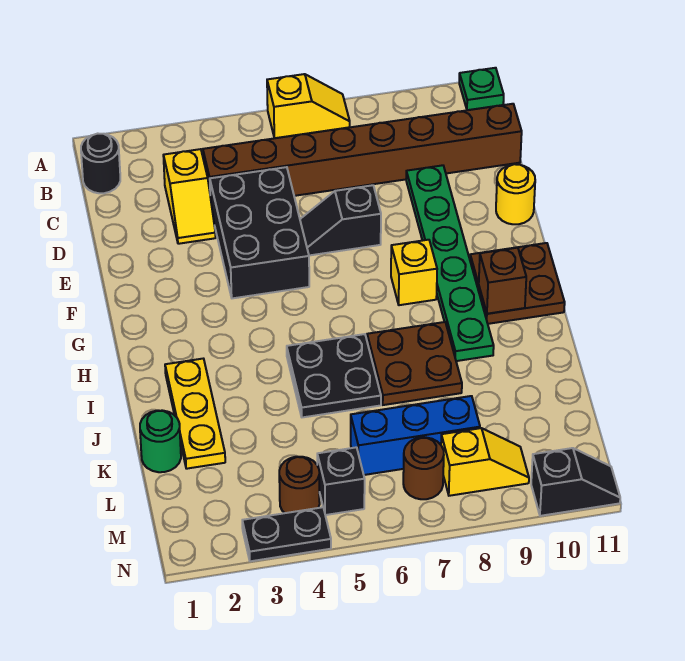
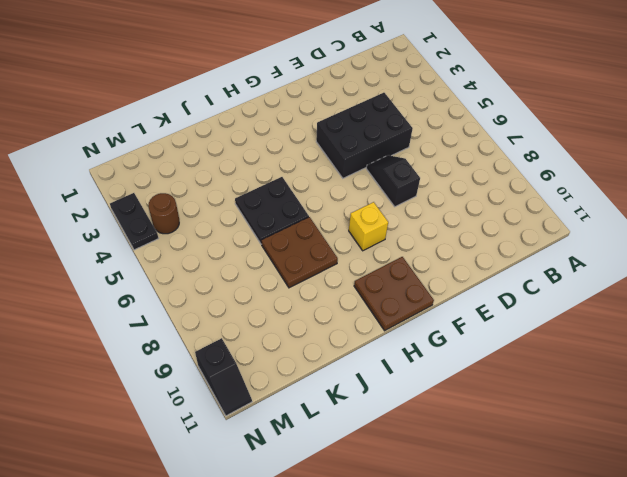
none -> yellow slope A6:A7 level 1 top 6
none -> green plate A11 level 1
none -> black round brick B1 level 1

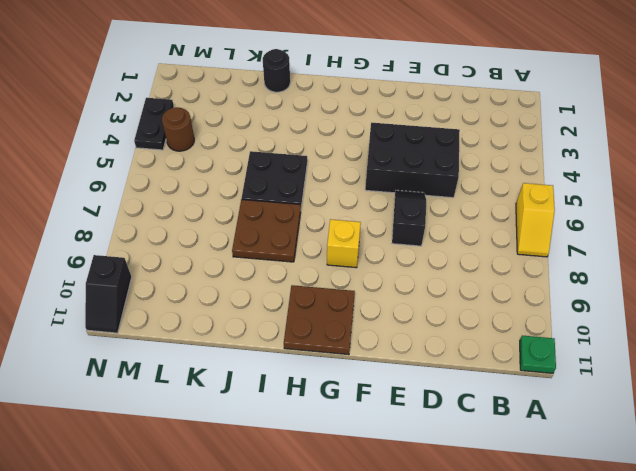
black round brick J1 level 1 -> black round brick B1 level 1
none -> yellow slope C3:D3 level 1 top C
none -> brown brick C4:C11 level 1
none -> green plate D9:I9 level 1

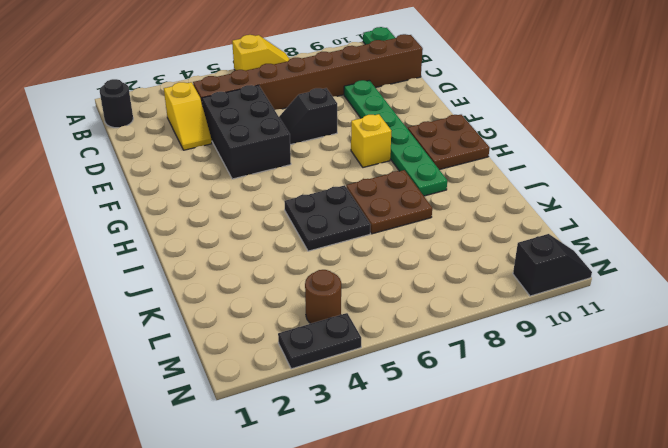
none -> yellow round brick E11 level 1
none -> yellow plate I2:K2 level 1
none -> green round brick K1 level 1

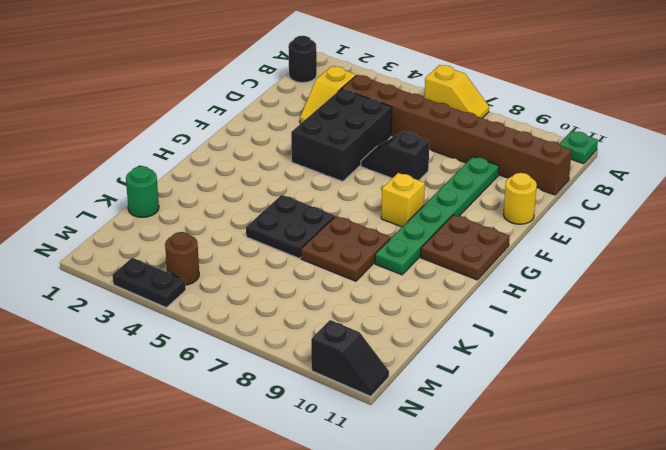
none -> yellow plate I2:K2 level 1
none -> blue brick L6:L8 level 1
none -> black brick M5 level 1

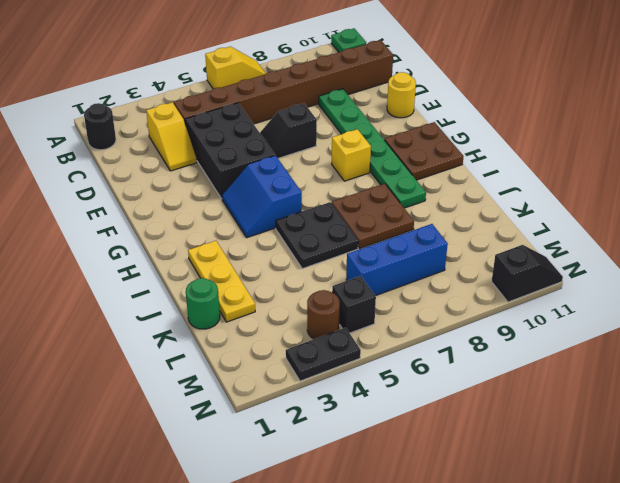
blue slope G4:H5 level 1 top 5 -> none
none -> brown round brick M7 level 1
none -> yellow slope M8:M9 level 1 top 8
none -> brown brick H10 level 2

